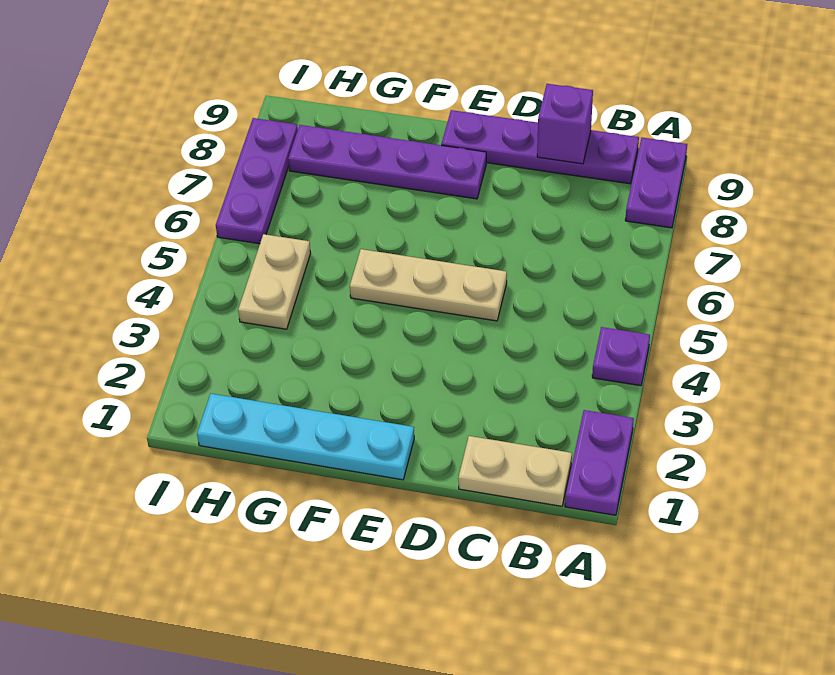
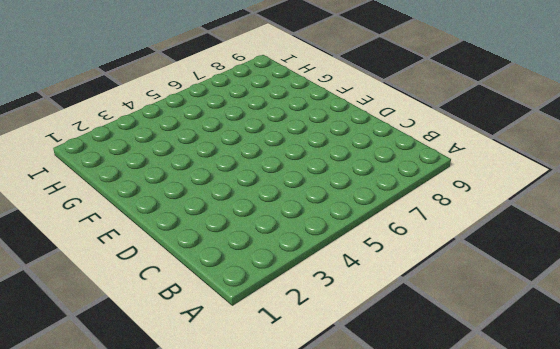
none -> purple plate A1:A2 level 1
none -> purple plate A4 level 1

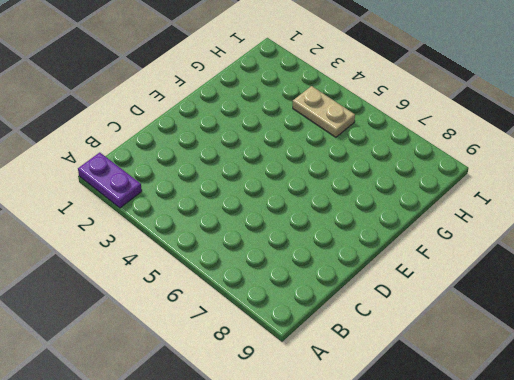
none -> purple plate A4 level 1
none -> purple plate A8:A9 level 1

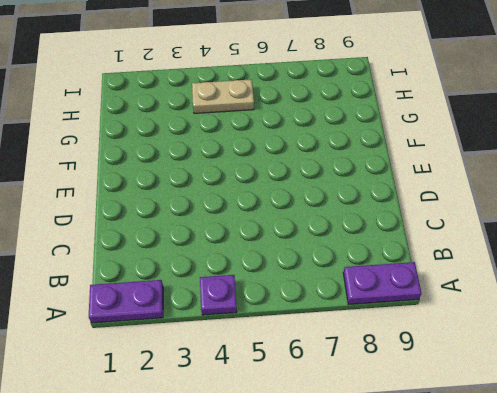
none -> tan plate B1:C1 level 1
none -> purple plate B9:E9 level 1

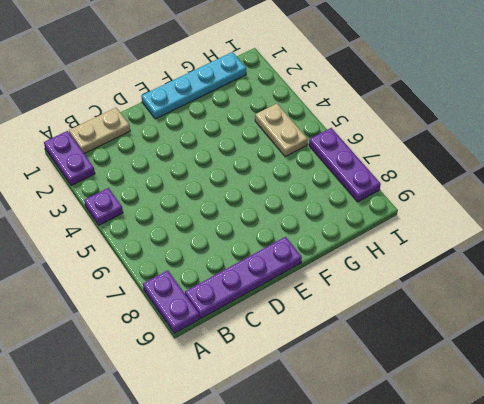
none -> tan plate D5:F5 level 1
none -> purple plate E8:H8 level 1

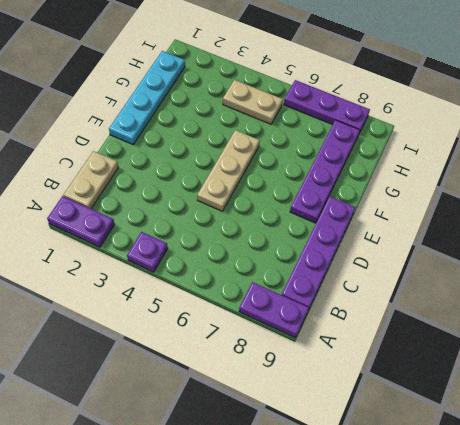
none -> purple brick C9 level 2

